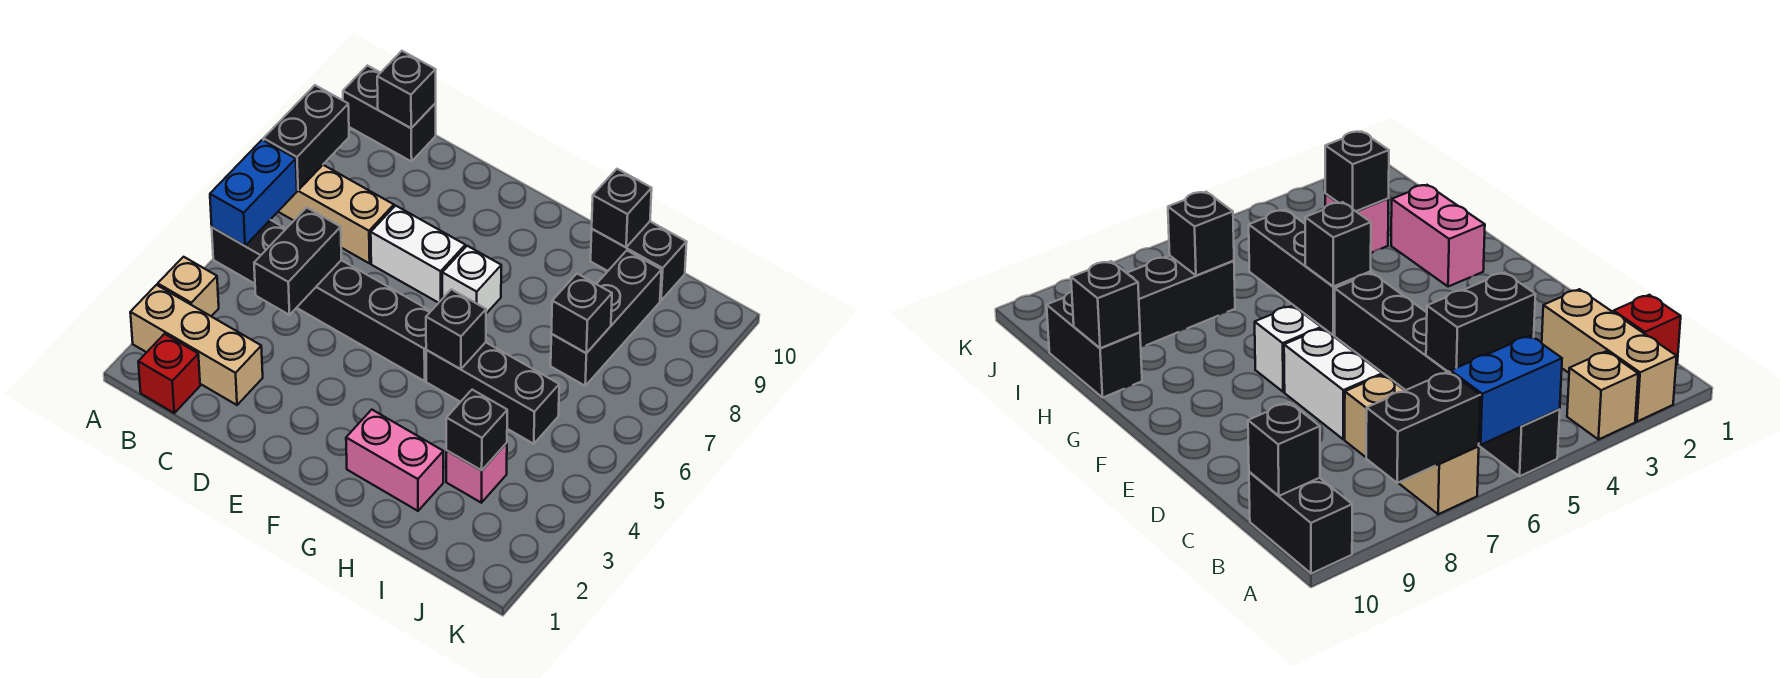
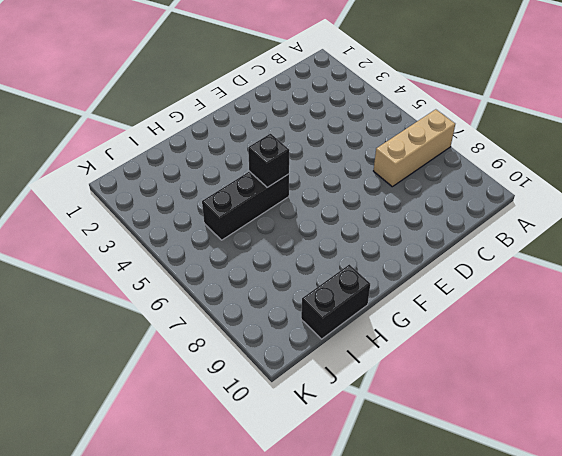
none -> tan brick A2:C2 level 1
none -> tan brick A3 level 1
none -> black brick A5:F5 level 1

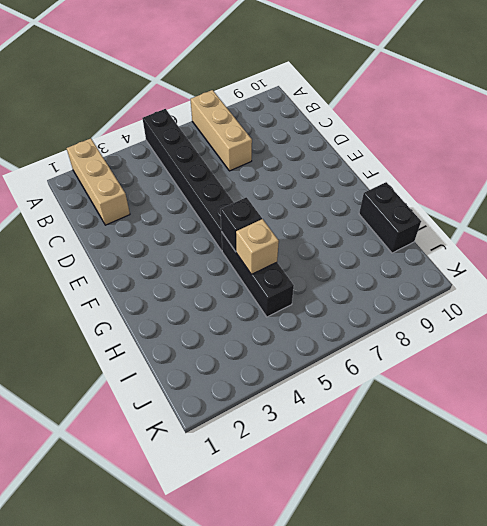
tan brick H5 level 2 -> tan brick A3 level 1
none -> black brick A10:B10 level 1
none -> red brick B1 level 1
none -> white brick D7:E7 level 1

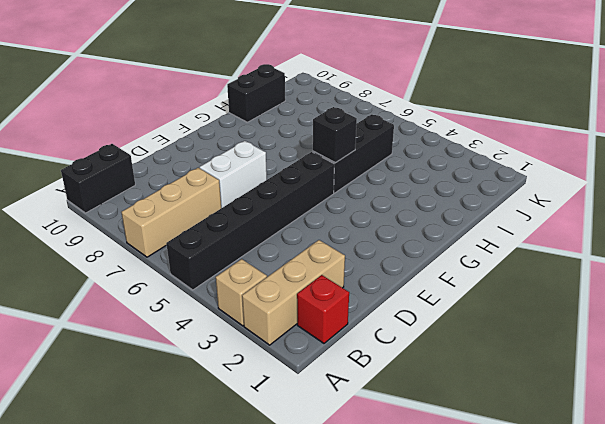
none -> white brick F7 level 1
none -> pink brick G2:H2 level 1
none -> pink brick I3 level 1

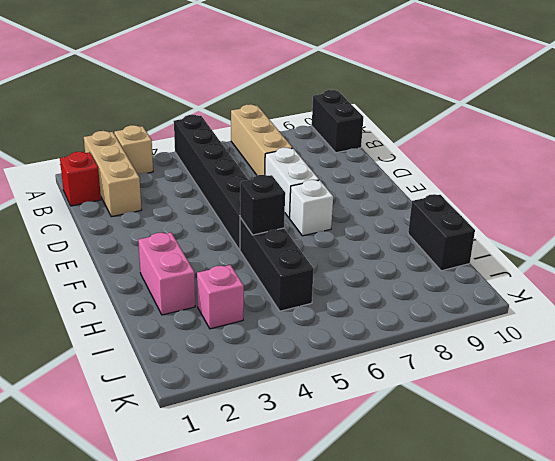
none -> black brick I7:I9 level 1
none -> blue brick A5:A6 level 2
none -> black brick A7:A8 level 2

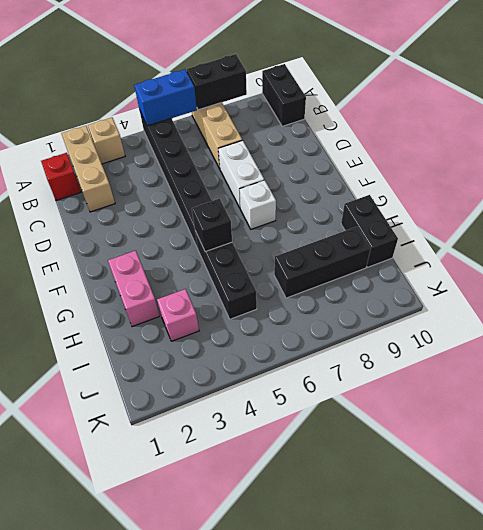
none -> black brick B10 level 2
none -> black brick C4:C5 level 2
none -> black brick H10 level 2

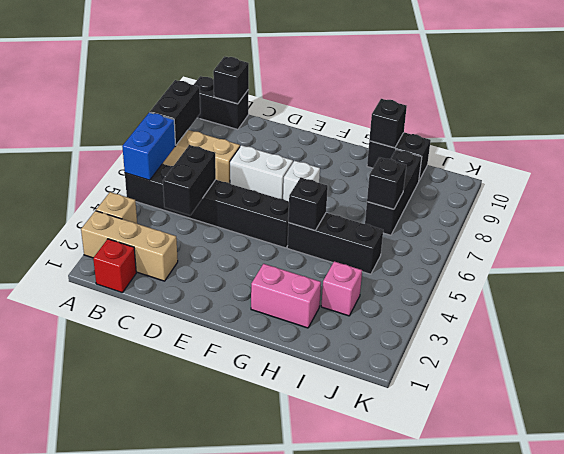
none -> black brick I3 level 2

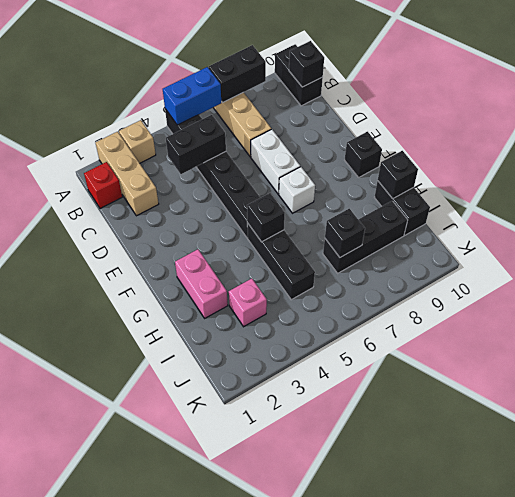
black brick F10 level 1 -> black brick I3 level 2

